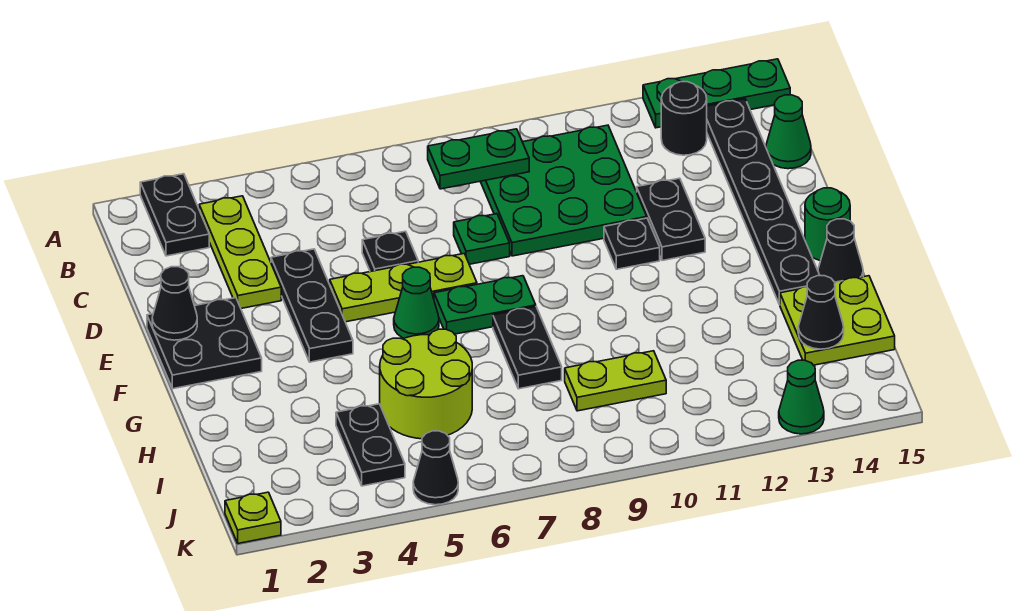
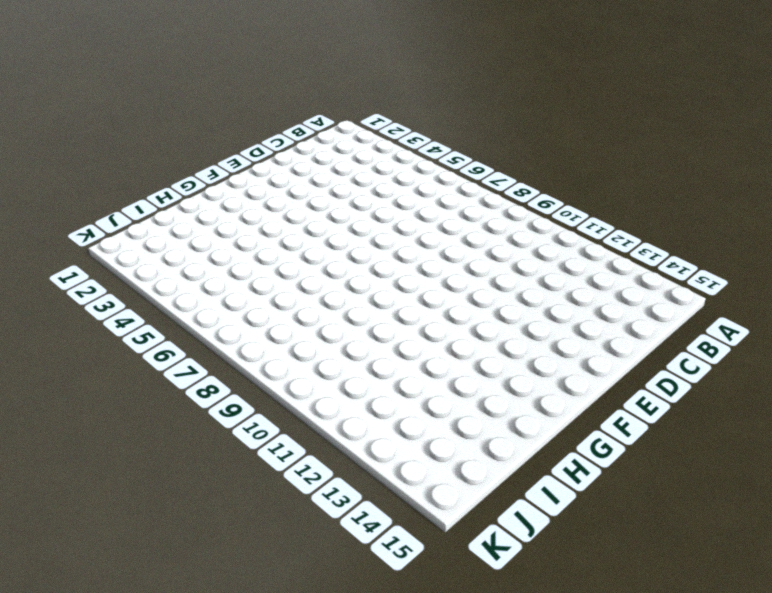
none -> black plate A2:B2 level 1
none -> green plate A13:A15 level 1
none -> lime plate B3:D3 level 1

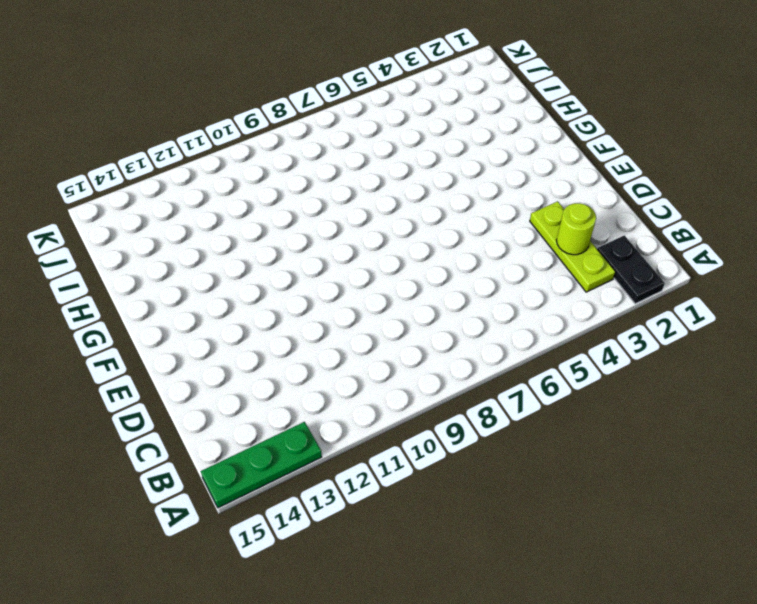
lime round brick C3 level 2 -> none
none -> green plate B9:D11 level 1
none -> black round brick B13 level 1
none -> black plate B14:G14 level 1

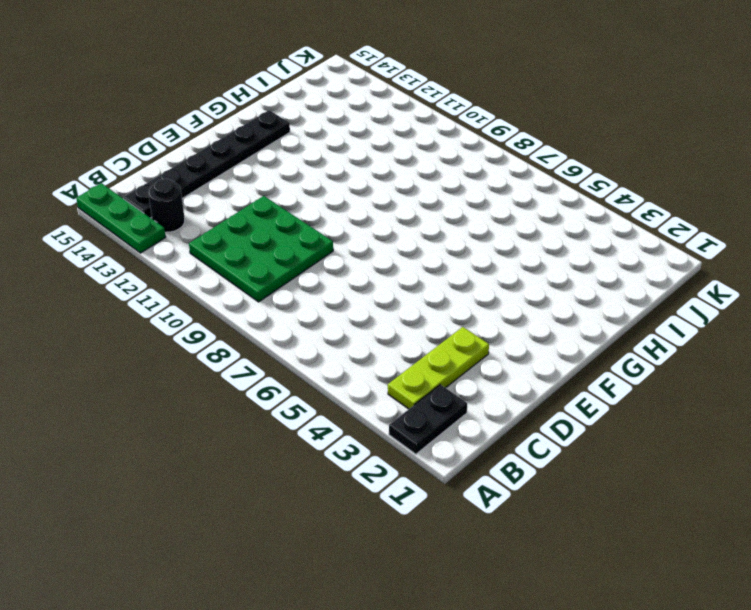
none -> green cone C15 level 1
none -> black plate D4:F4 level 1
none -> black plate D6 level 1

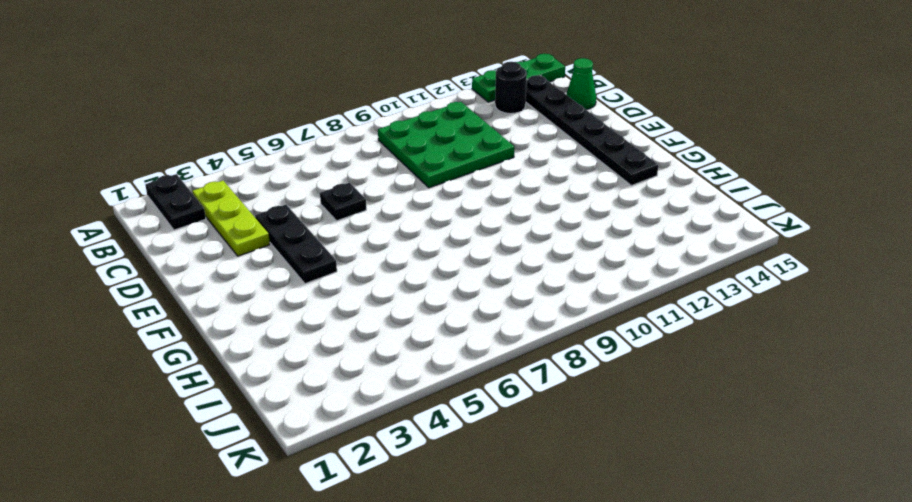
none -> green plate D8 level 1
none -> black plate D12:E12 level 1
none -> black plate E1:F2 level 1

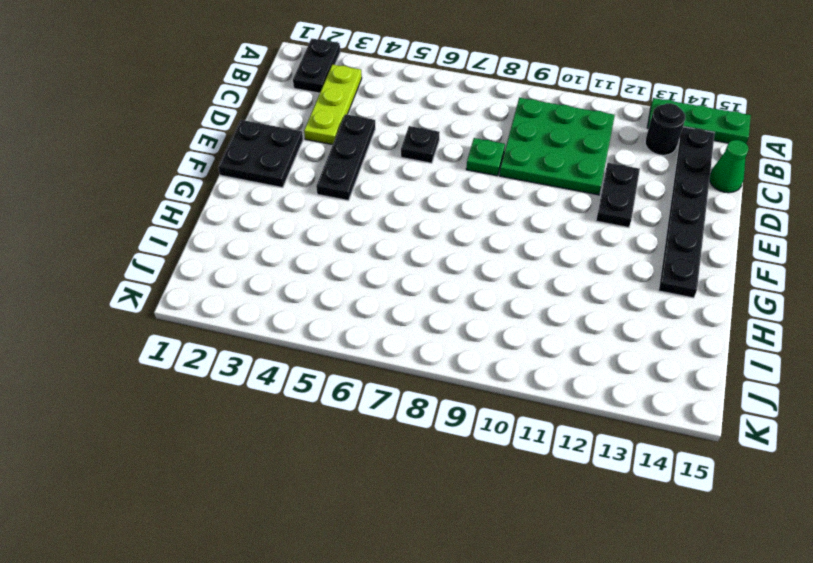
none -> lime plate E5:E7 level 1
none -> black plate E11 level 1
none -> green cone F6 level 1

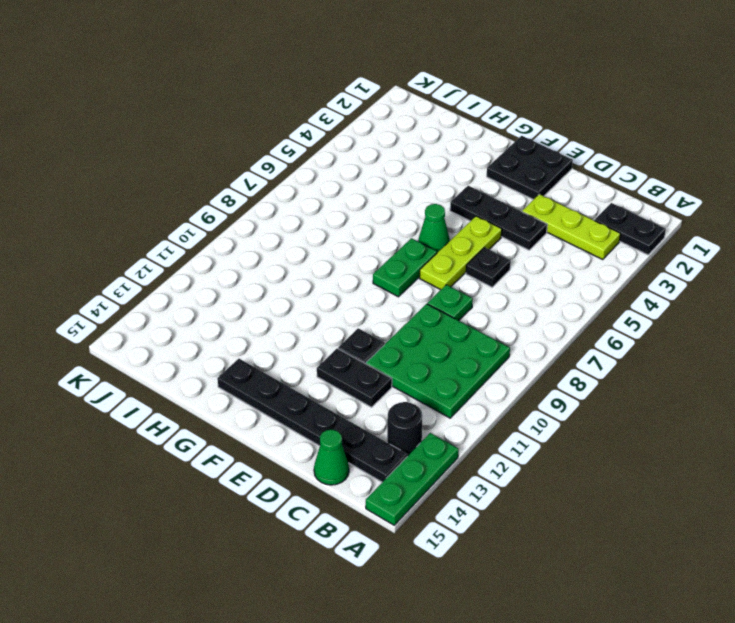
none -> green round brick F15 level 1
none -> black plate G8:H8 level 1
none -> black cone G15 level 1

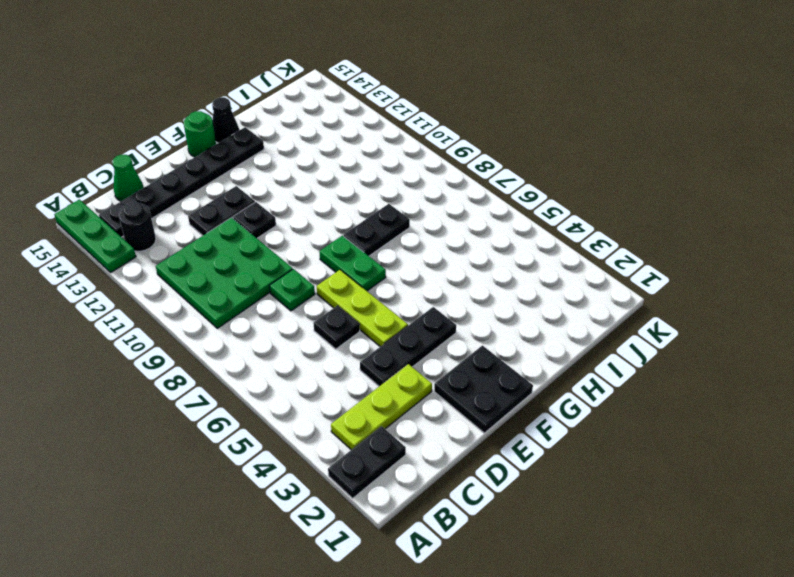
none -> green cone F6 level 1
none -> lime round brick H5:I6 level 1
none -> lime plate H14:I15 level 1

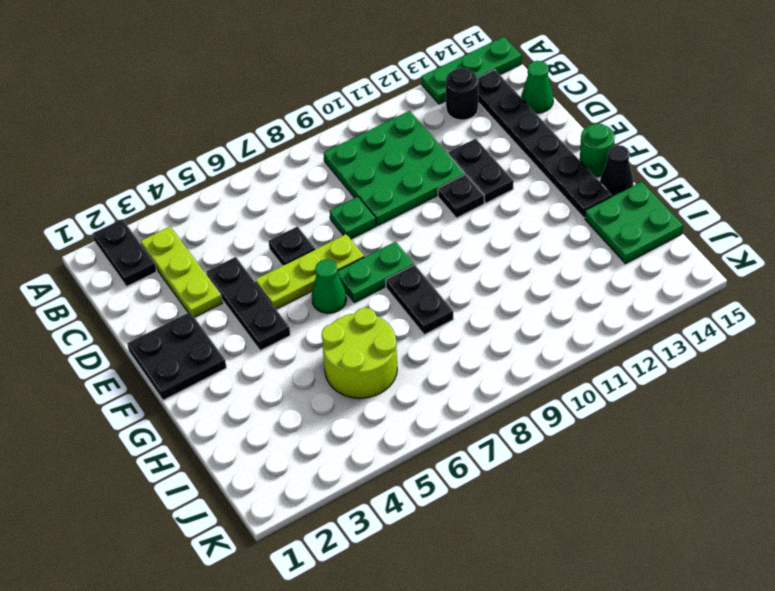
green plate H14:I15 level 1 -> lime plate H14:I15 level 1
none -> black plate I4:J4 level 1
none -> lime plate I9:I10 level 1
none -> lime plate K1 level 1

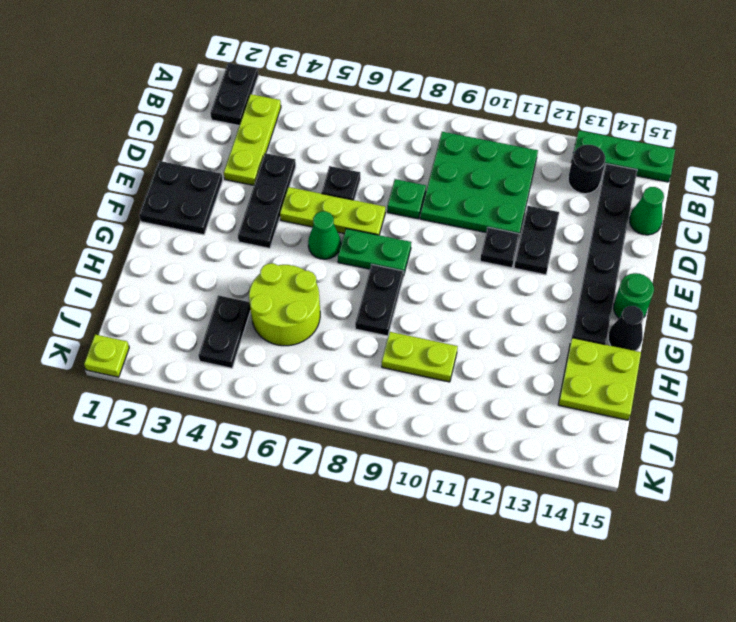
none -> black cone K5 level 1
none -> green cone K13 level 1
none -> green plate B8:B9 level 2

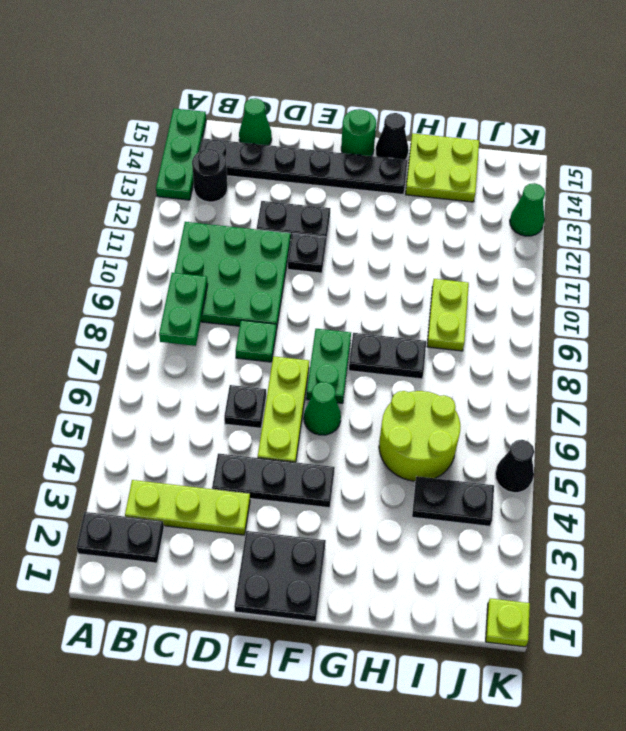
none -> black cone E1 level 2
none -> black cone I14 level 2

